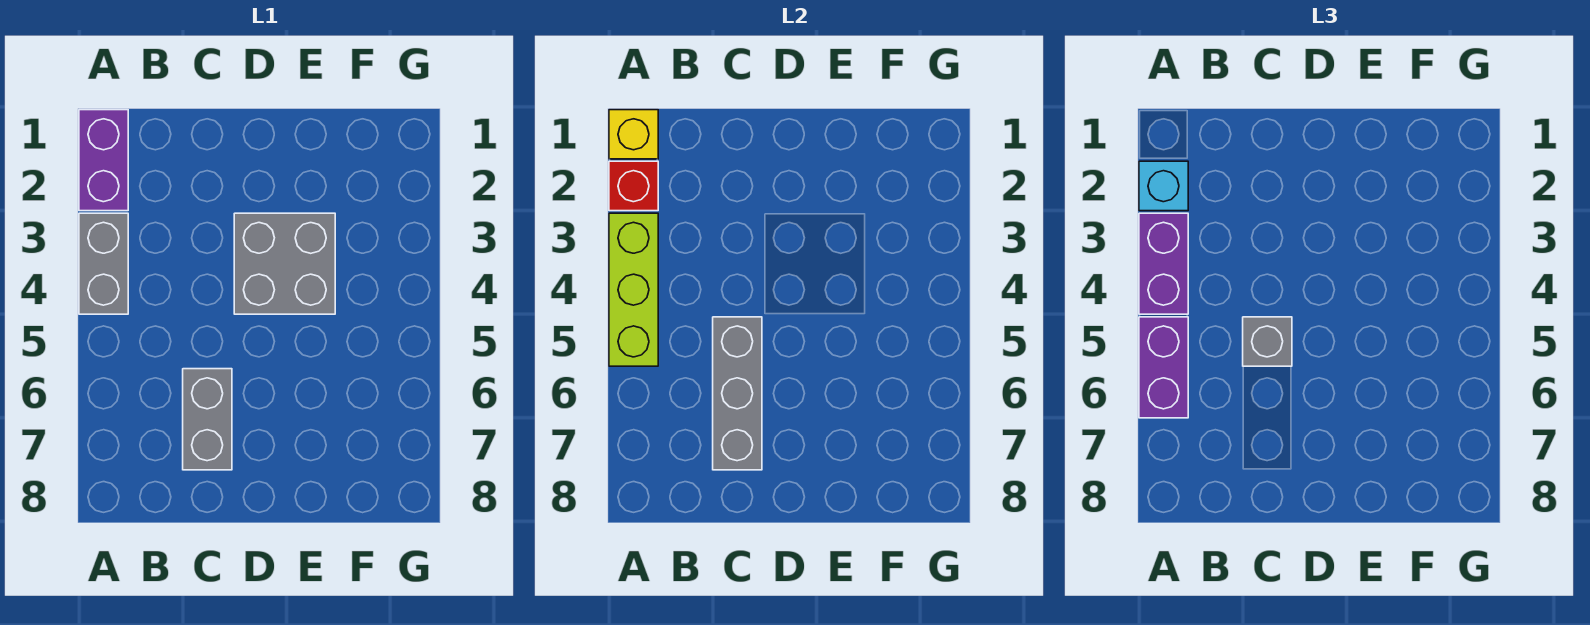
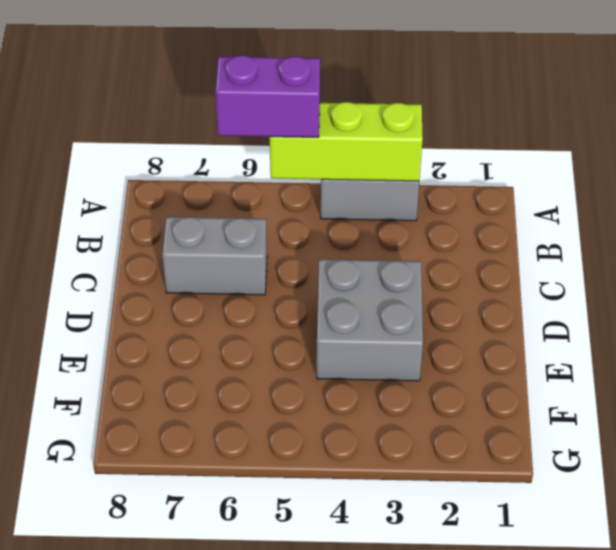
none -> purple brick A1:A2 level 1
none -> yellow brick A1 level 2
none -> red brick A2 level 2

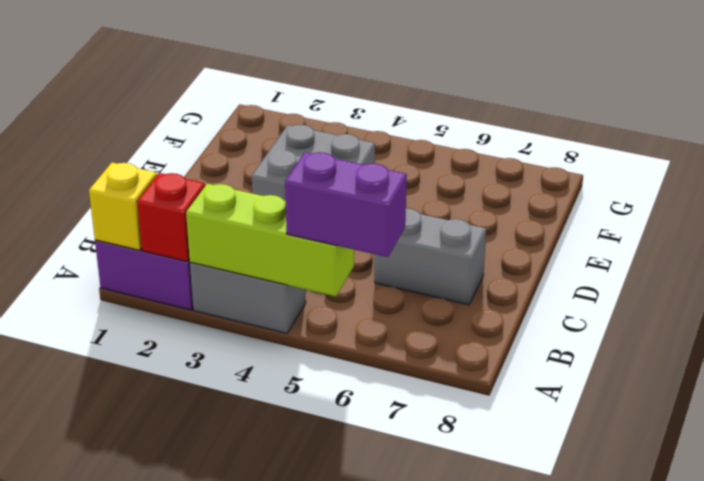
none -> grey brick C5:C7 level 2
none -> cyan brick A2 level 3
none -> purple brick A3:A4 level 3

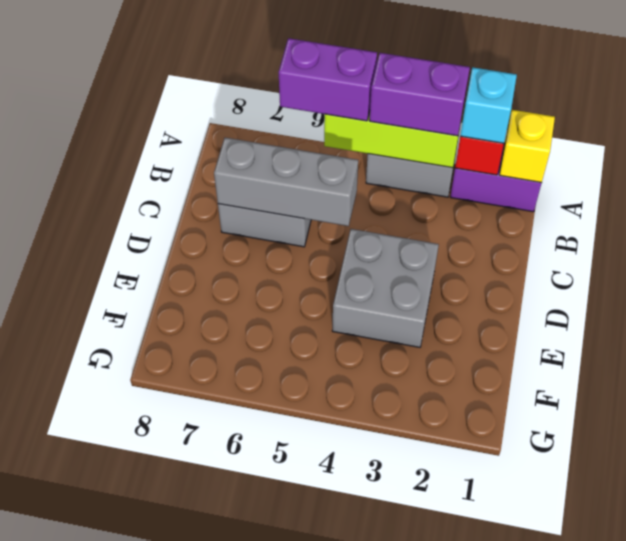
none -> grey brick C5 level 3

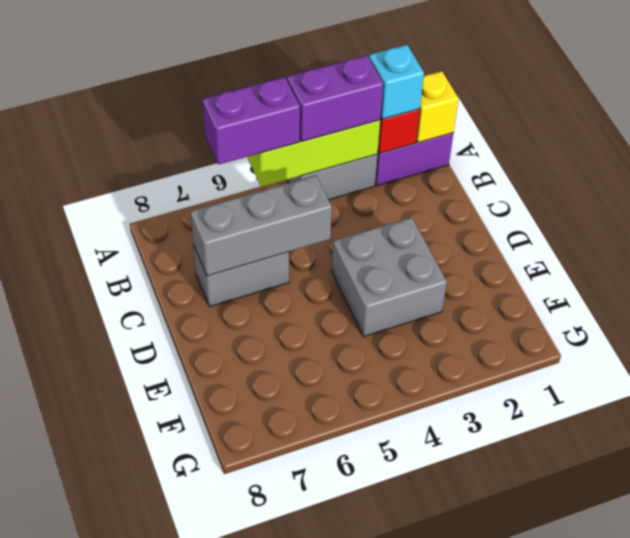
none -> grey brick C5 level 3

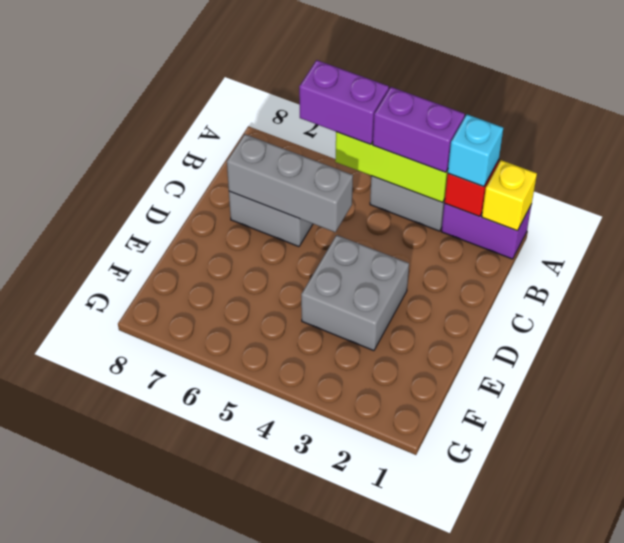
none -> grey brick C5 level 3

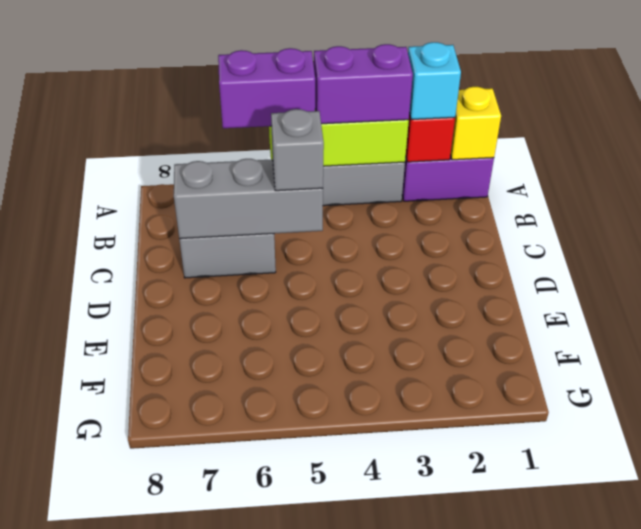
none -> grey brick D3:E4 level 1

